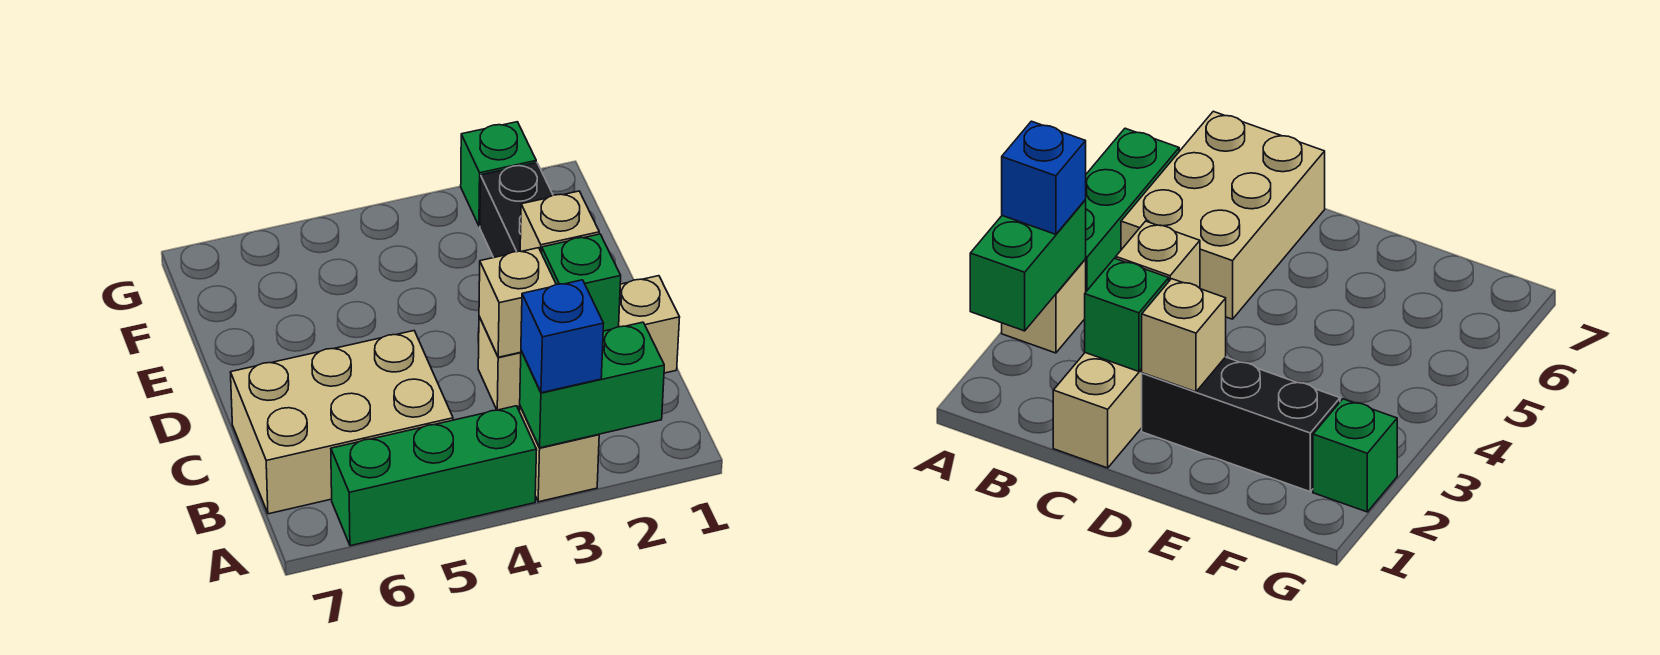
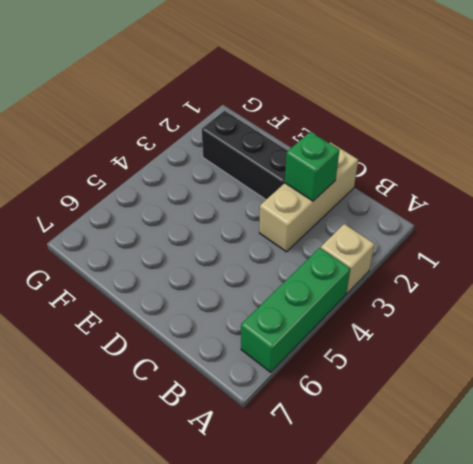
none -> tan brick B5:C7 level 1
none -> green brick G2 level 1

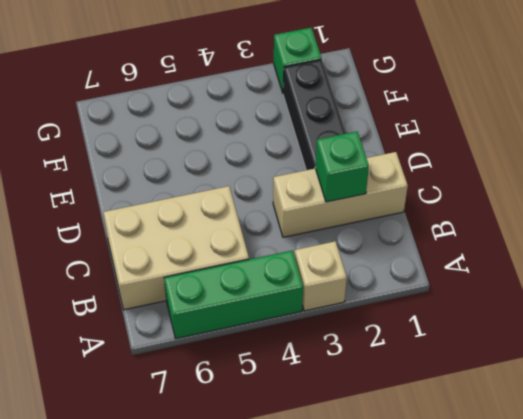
none -> green brick A2:A3 level 2
none -> tan brick C3 level 2

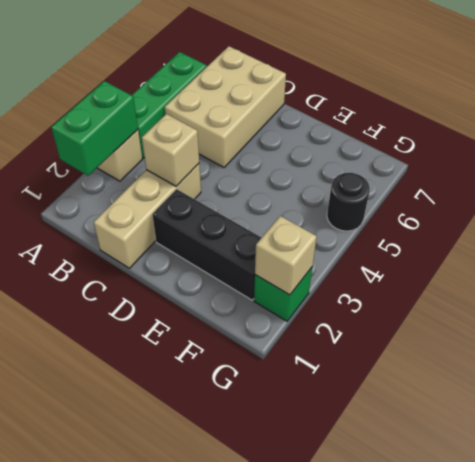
tan brick G2 level 2 -> tan brick D2 level 2
black round brick G5 level 1 -> none
none -> green brick C2 level 2
none -> blue brick A3 level 3

